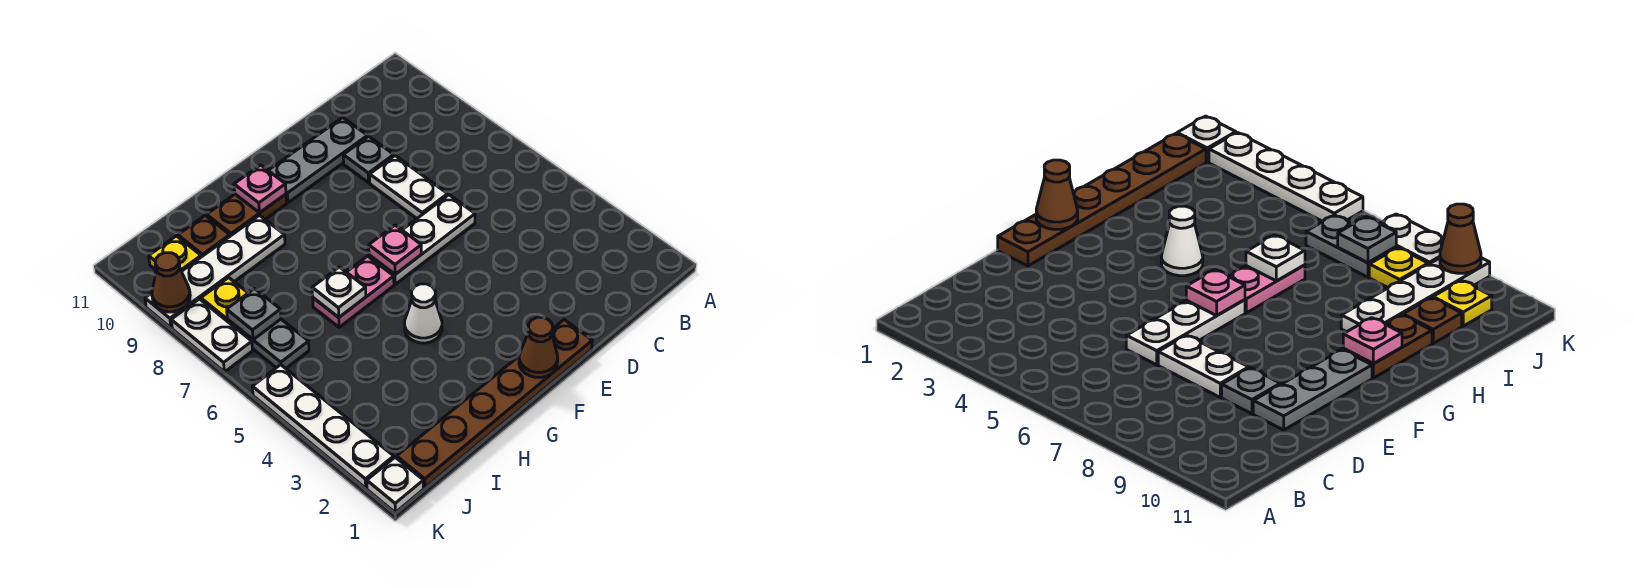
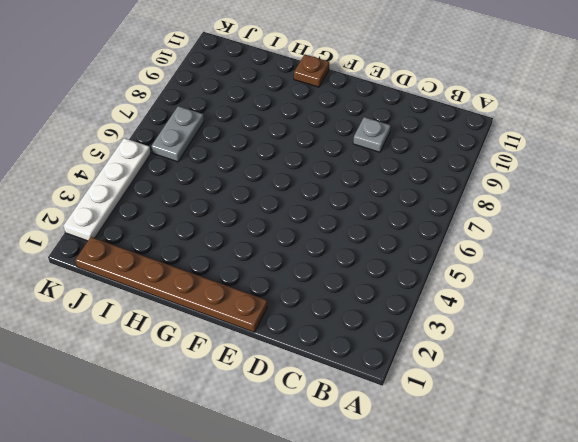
brown plate G11 level 1 -> brown plate I10 level 1
none -> white plate D6:F6 level 1
none -> white plate D7:D8 level 1
none -> grey plate D10:F10 level 1

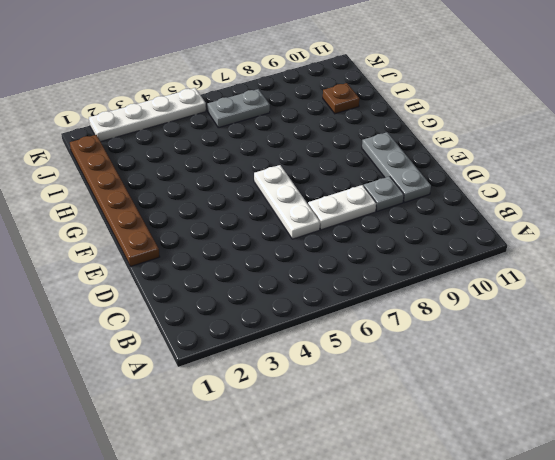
none -> white cone G4 level 1
none -> pink plate G6:H6 level 1
none -> brown plate G10:H10 level 1

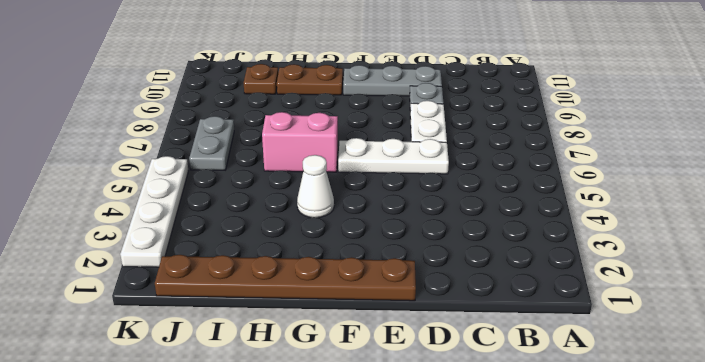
pink brick G6:H6 level 1 -> pink plate G6:H6 level 1
none -> white plate H9:K9 level 1
none -> yellow plate J8 level 1
none -> yellow plate J10 level 1

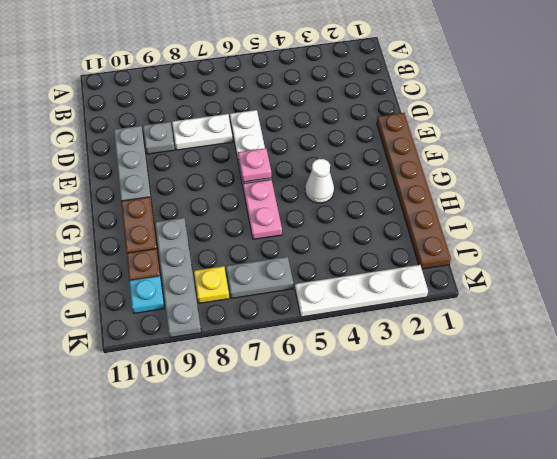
grey plate H9:K9 level 1 -> white plate H9:K9 level 1
cyan plate J10 level 1 -> yellow plate J10 level 1
none -> white plate K1 level 1
none -> white plate K7:K8 level 1
none -> brown cone F1 level 2

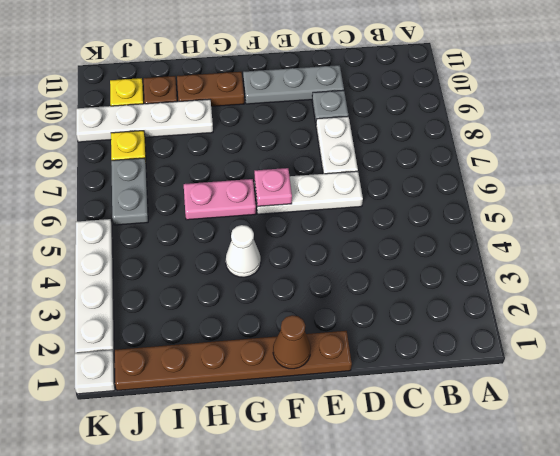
none -> white plate K7:K8 level 1
none -> pink plate G10 level 2
none -> white plate H6 level 2

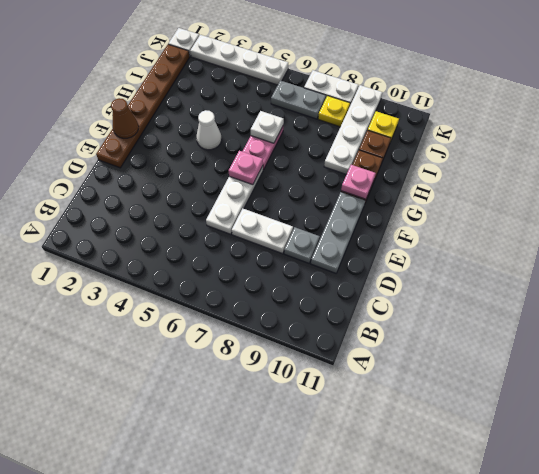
none -> grey plate J7 level 2
none -> brown cone K9 level 2

